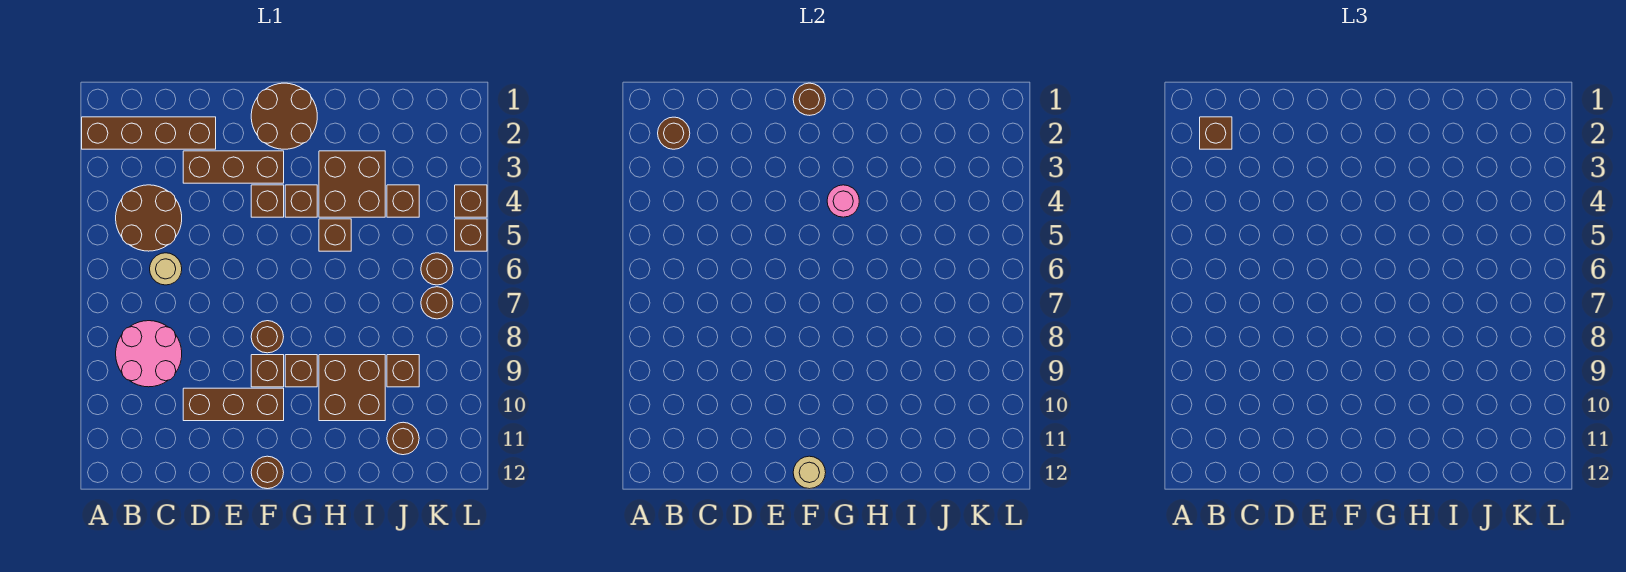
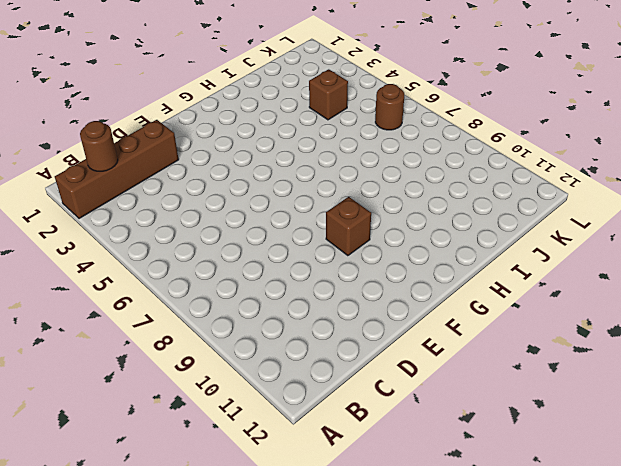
none -> brown round brick B4:C5 level 1
none -> pink round brick B8:C9 level 1
none -> tan round brick C6 level 1

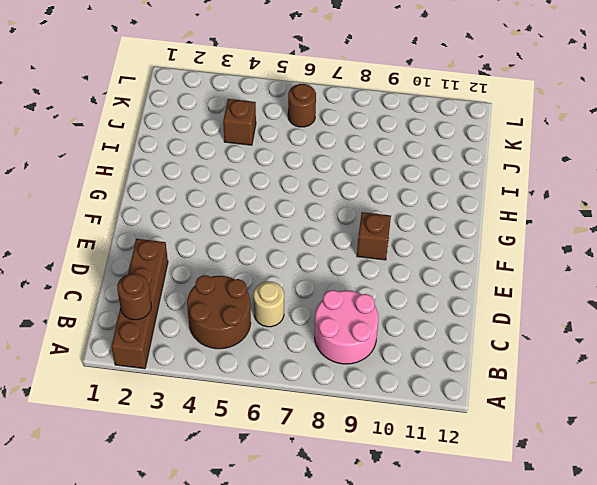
none -> brown brick D3:F3 level 1
none -> brown brick D10:F10 level 1
none -> brown round brick F1:G2 level 1

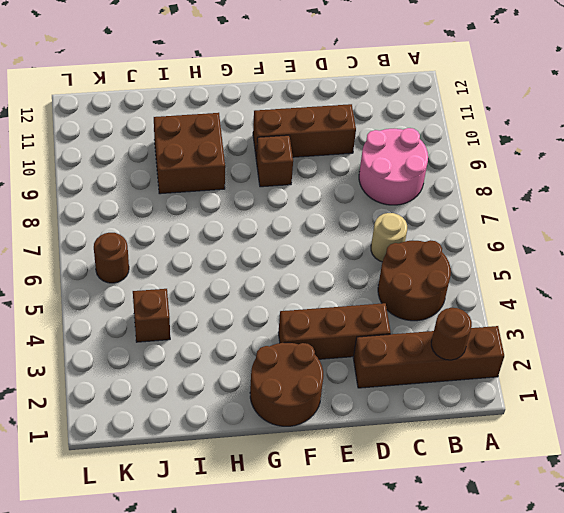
none -> brown brick F4 level 1
none -> brown round brick F8 level 1
none -> brown round brick F12 level 1

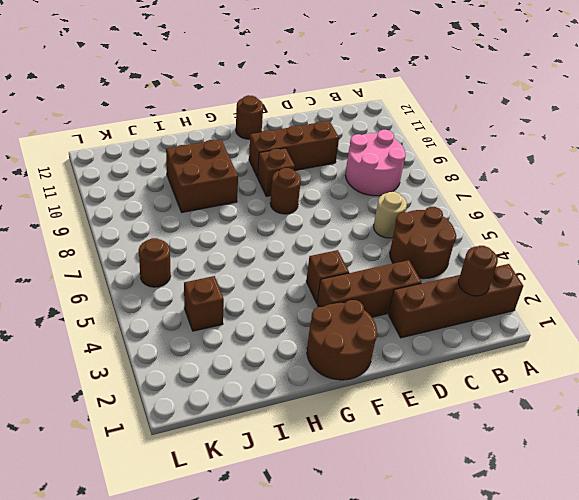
none -> brown brick G4 level 1
none -> brown brick G9 level 1
none -> brown brick H3:I4 level 1

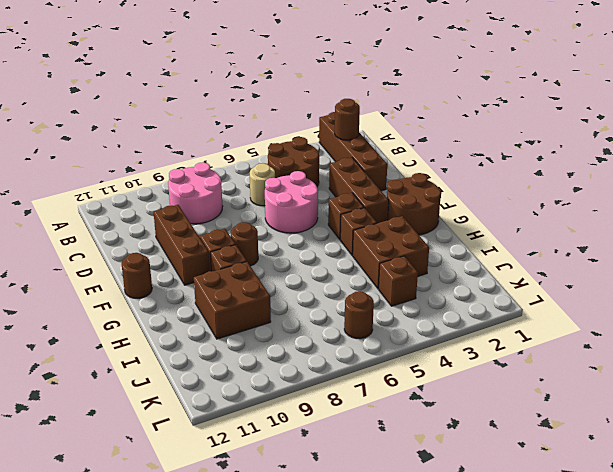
pink round brick D5:E6 level 1 -> none
none -> brown brick H5 level 1
none -> brown brick J9 level 1
none -> brown round brick J11 level 1

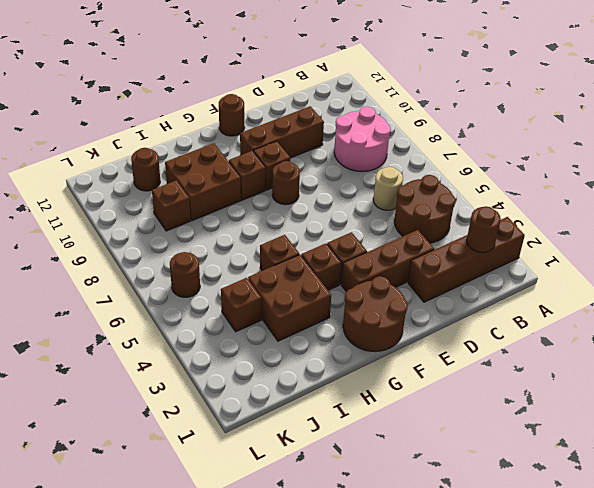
none -> brown round brick K7 level 1
none -> brown brick L4 level 1
none -> brown brick L5 level 1

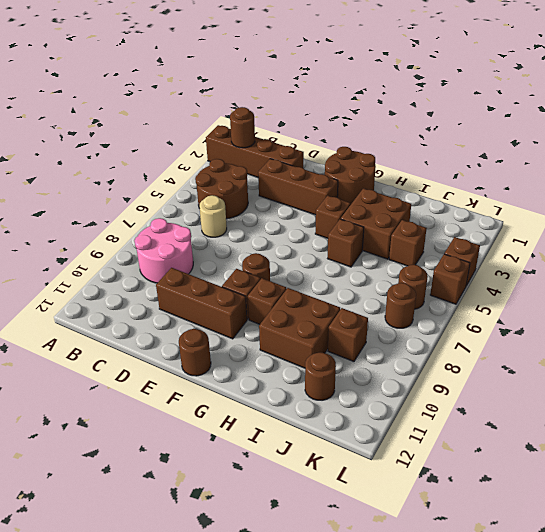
none -> brown brick F4 level 1
none -> brown round brick F1 level 2
none -> tan round brick F12 level 2

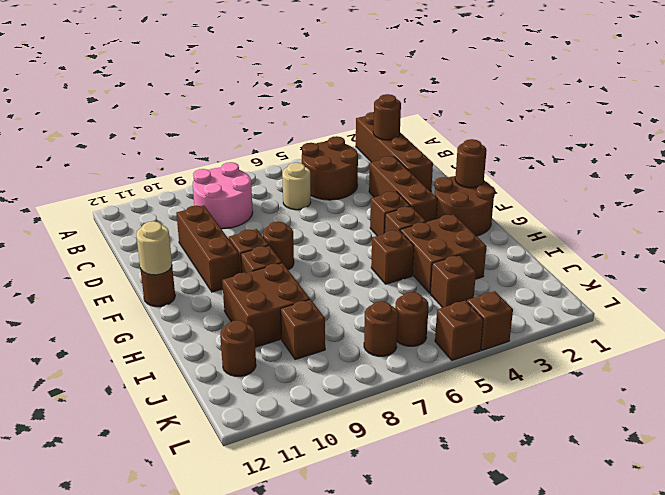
none -> pink round brick G4 level 2
none -> brown brick B2 level 3

